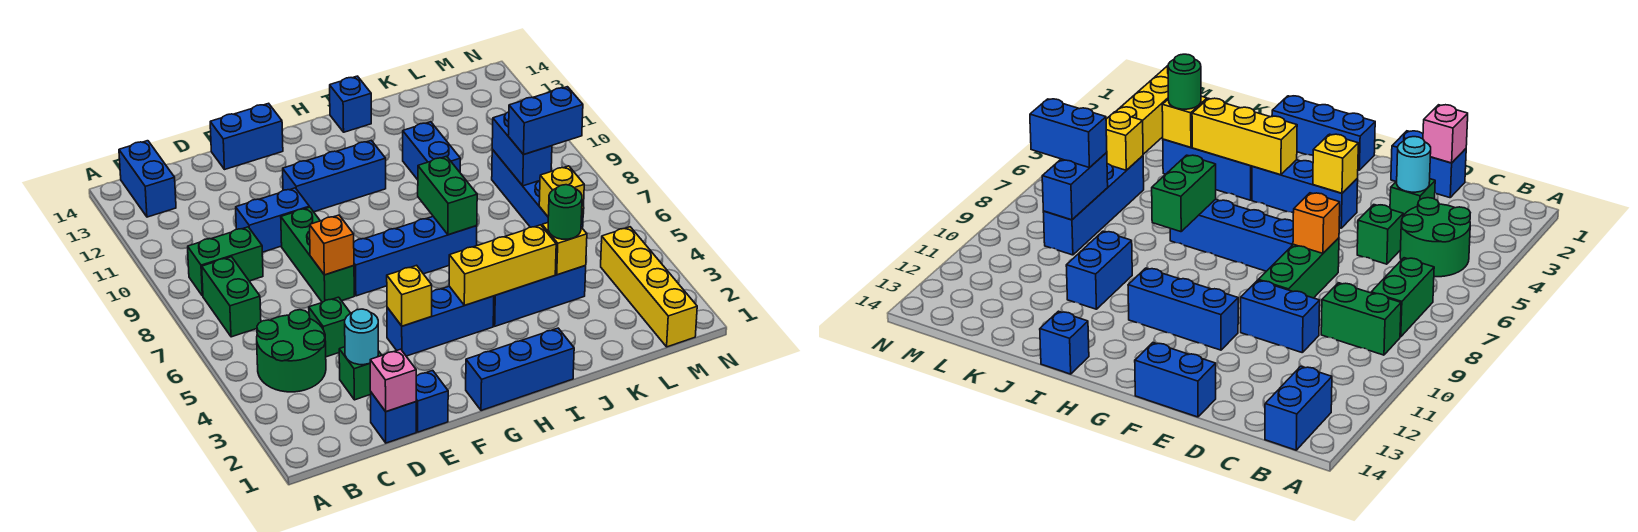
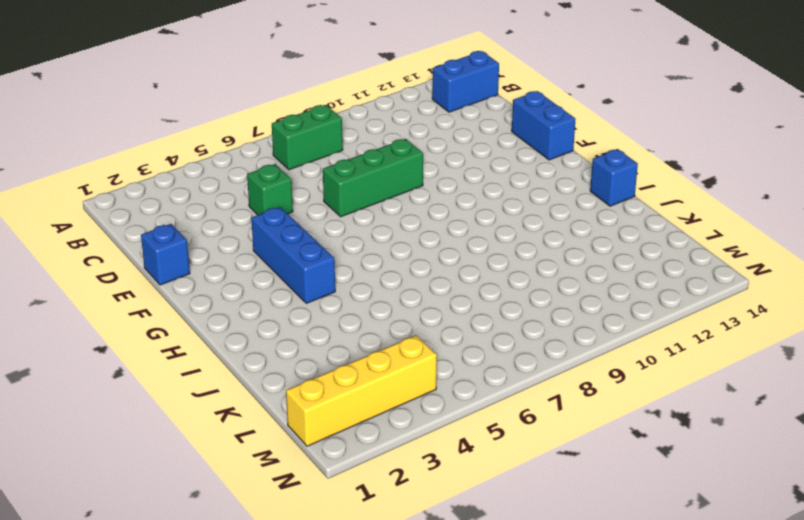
none -> green round brick B4:C5 level 1
none -> green brick B9:C9 level 1
none -> blue brick D1 level 1
none -> green brick D3 level 1

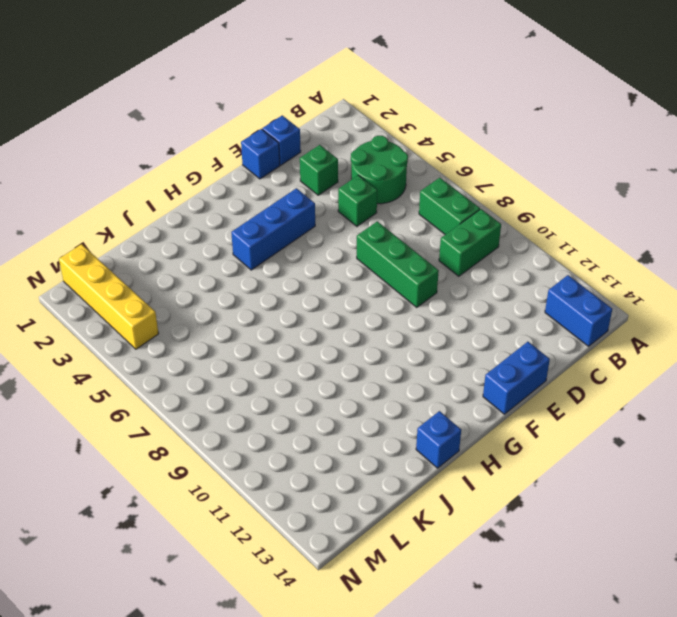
none -> blue brick D10:E10 level 1
none -> blue brick F7:I7 level 1
none -> blue brick F11:H11 level 1
none -> blue brick G1:I1 level 1

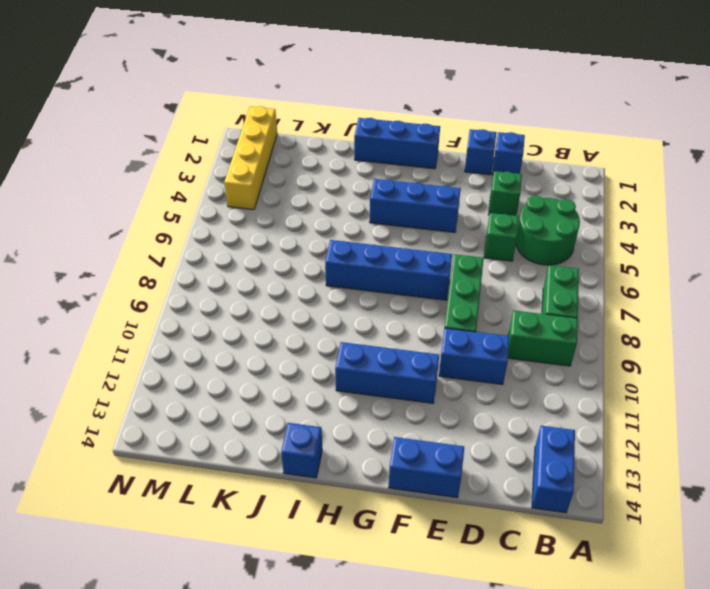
none -> blue brick I4:K4 level 1
none -> blue brick J10:J11 level 1
none -> blue brick L6:L9 level 1
none -> pink brick D1 level 2

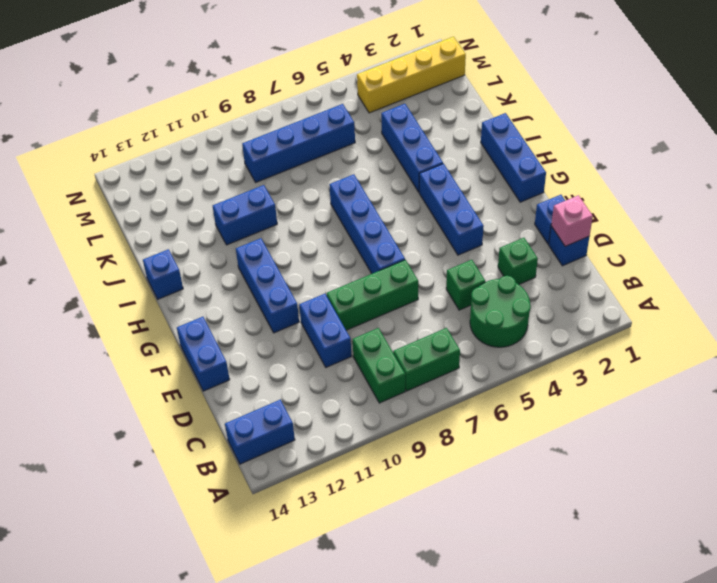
none -> cyan round brick D3 level 2
none -> orange brick E7 level 2
none -> yellow brick F4 level 2
none -> yellow brick H4:J4 level 2

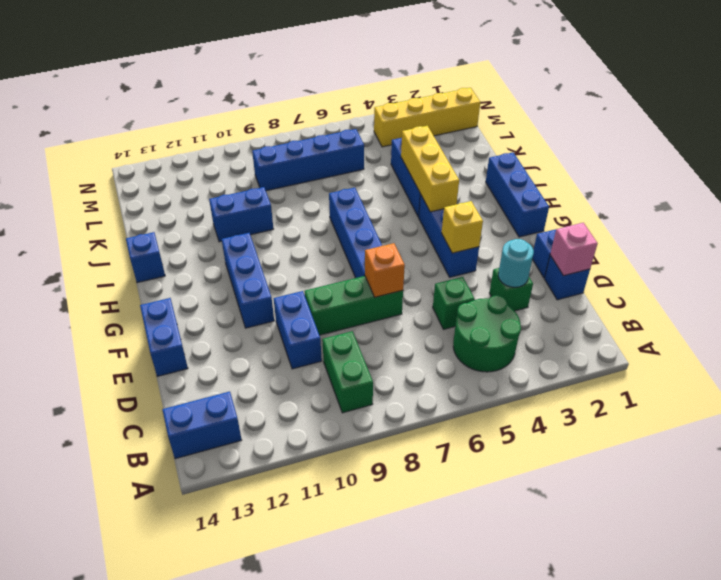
none -> green brick B7:B8 level 1
none -> green brick I7:I8 level 2
none -> yellow brick K4 level 2
none -> yellow brick L6 level 2

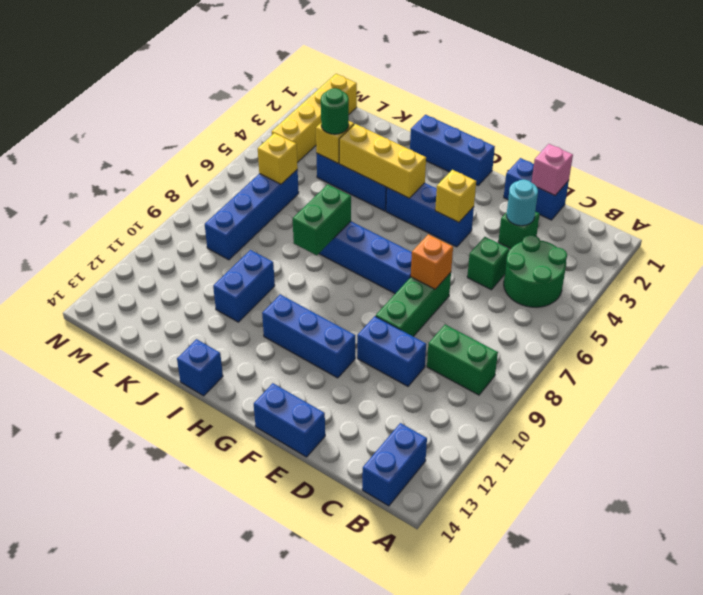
none -> green brick B7:B8 level 1
none -> blue brick L8:L9 level 2
none -> blue brick L8:M8 level 3

